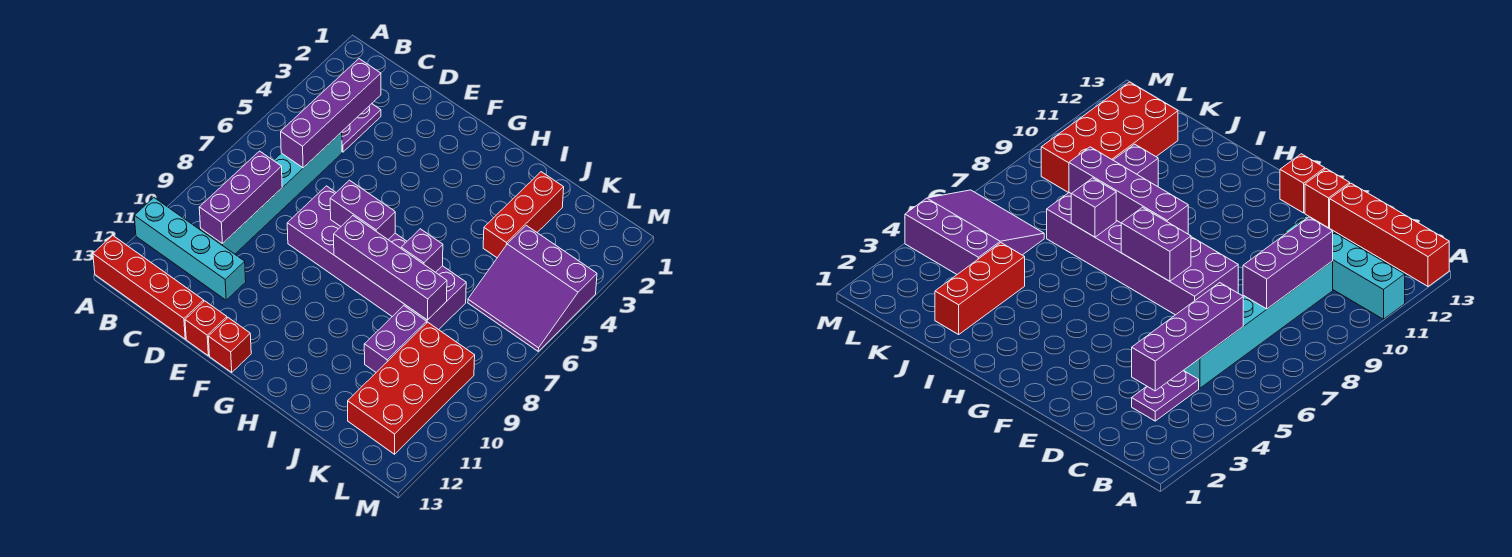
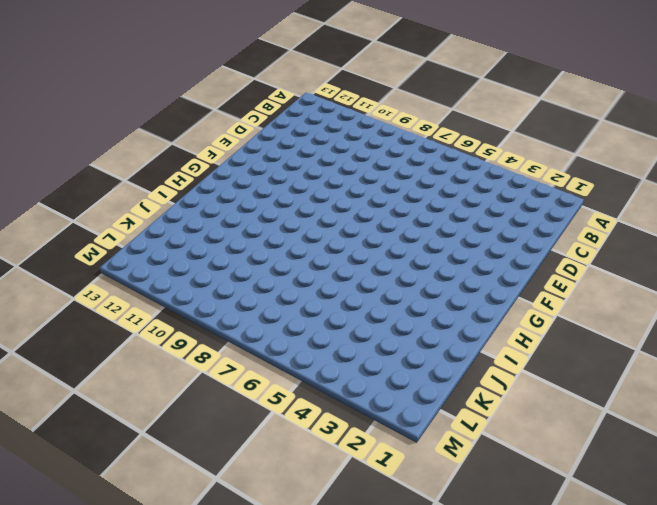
none -> cyan brick A11:D11 level 1
none -> red brick A13:D13 level 1
none -> purple plate C3:C4 level 1

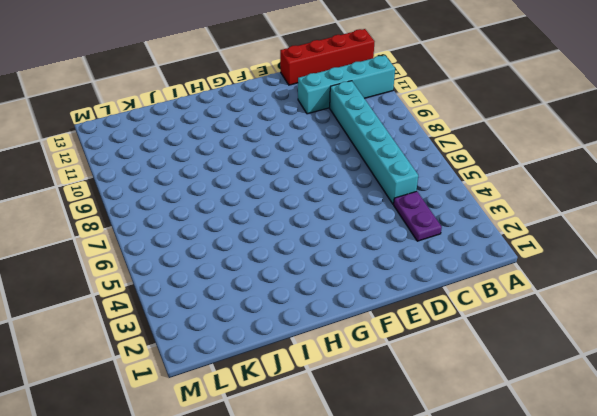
none -> purple brick E7:J8 level 1
none -> red brick E13 level 1
none -> red brick F13 level 1

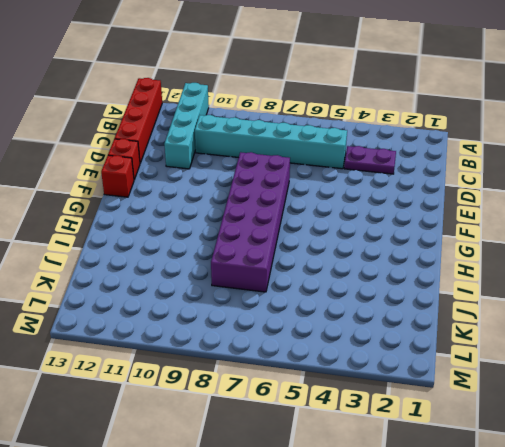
none -> red brick J2:J4 level 1
none -> purple brick J9:J10 level 1
none -> purple slope K4:M6 level 1 top 4

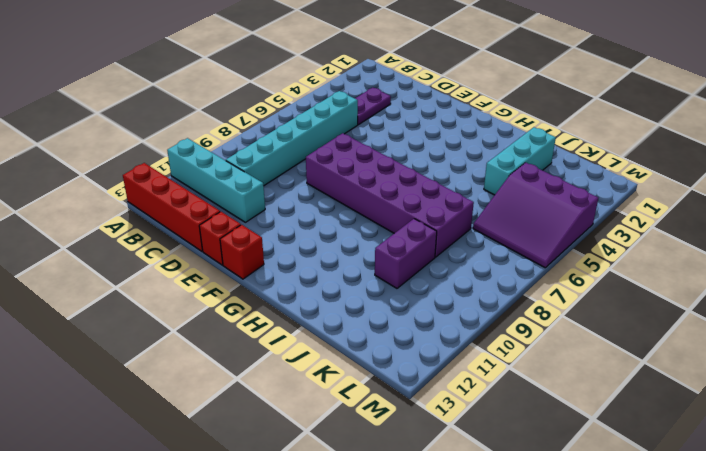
cyan brick J2:J4 level 1 -> red brick J2:J4 level 1
none -> red brick K9:L12 level 1
none -> purple brick C3:C6 level 2
none -> purple brick C8:C10 level 2

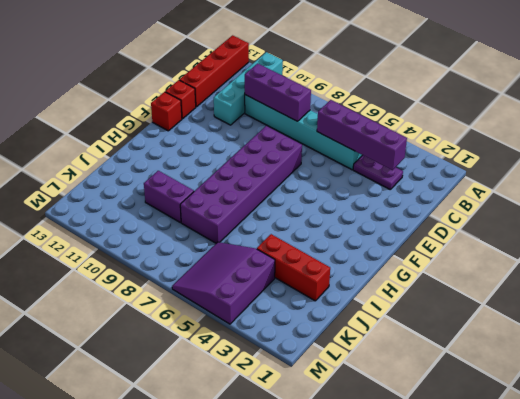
none -> red brick K9:L12 level 1
none -> purple brick F7:G7 level 2
none -> purple brick G8:J8 level 2

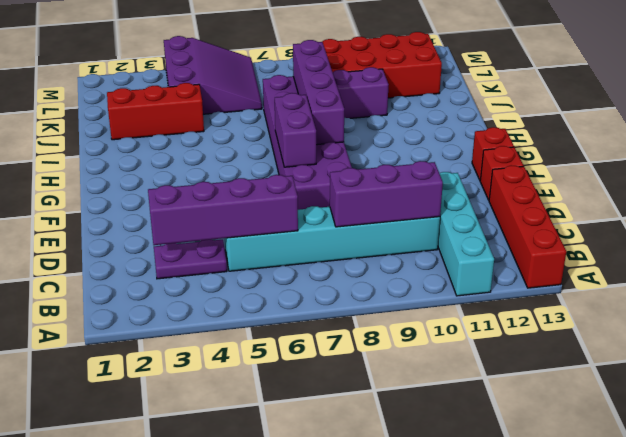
none -> purple brick I7 level 2

